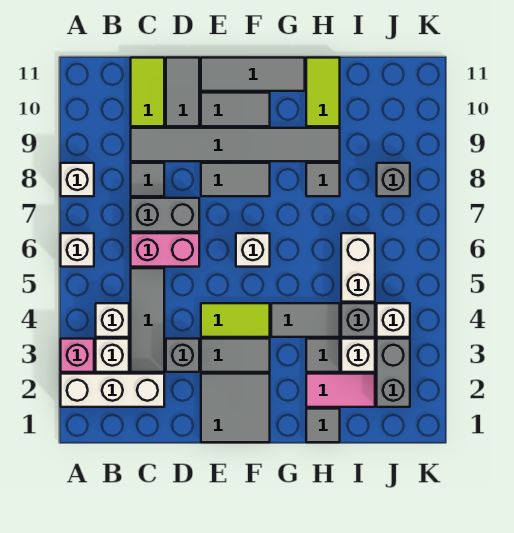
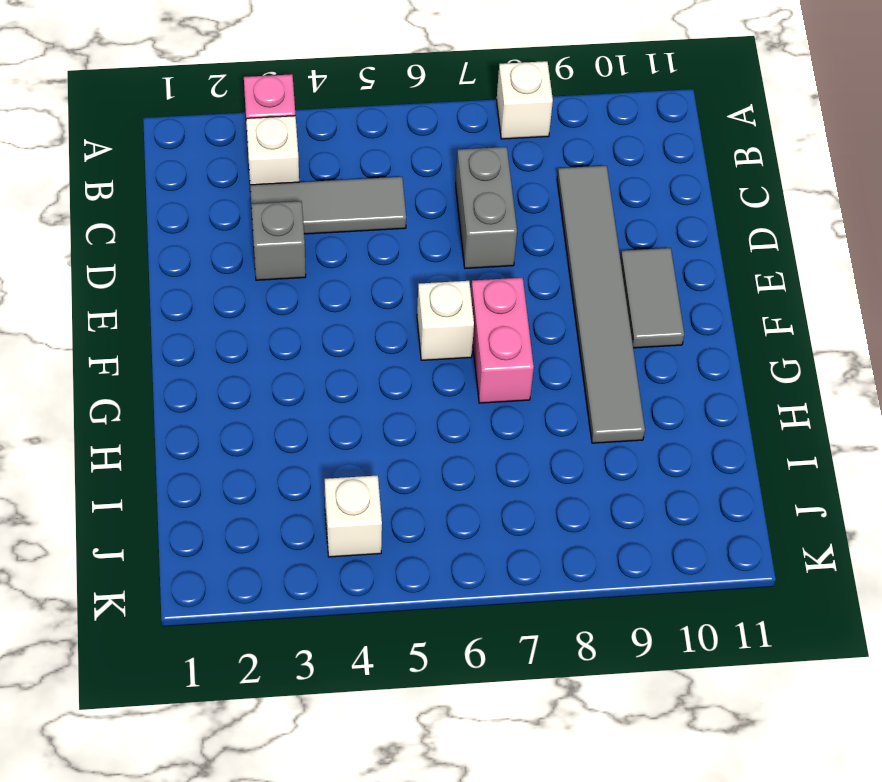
pink brick F7:G7 level 1 -> pink brick C6:D6 level 1
none -> white brick A2:C2 level 1
none -> white brick A6 level 1
none -> white brick B4 level 1
none -> grey tile C8 level 1

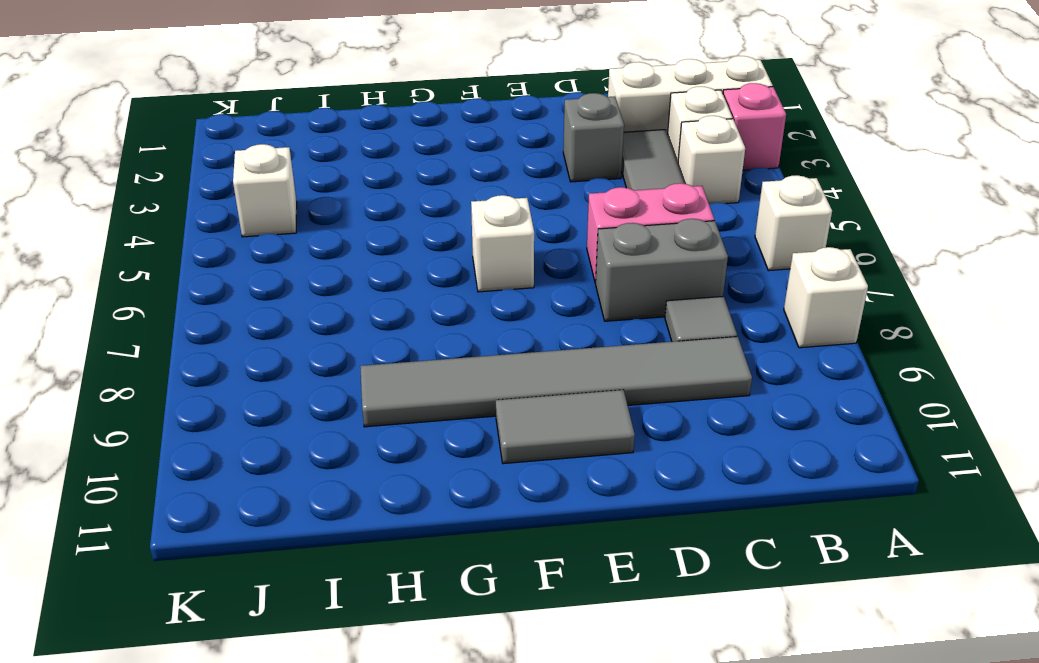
none -> lime tile C10:C11 level 1
none -> grey tile D10:D11 level 1
none -> grey tile E1:F2 level 1
none -> grey tile E3:F3 level 1

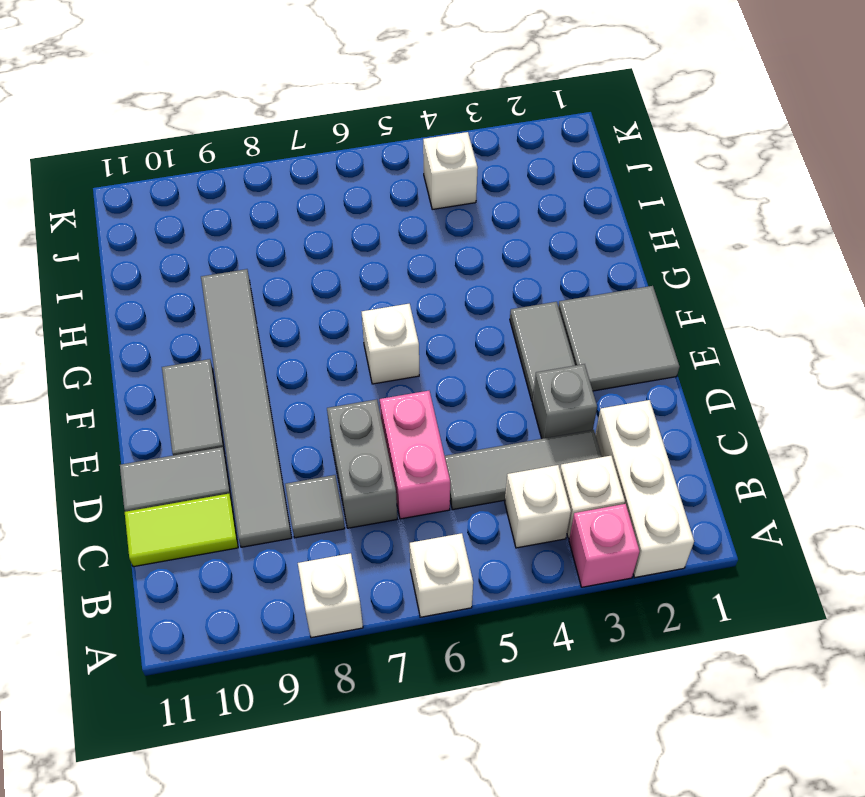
none -> lime tile E4:F4 level 1
none -> grey tile E8:F8 level 1
none -> grey tile E11:G11 level 1
none -> grey tile G4:H4 level 1

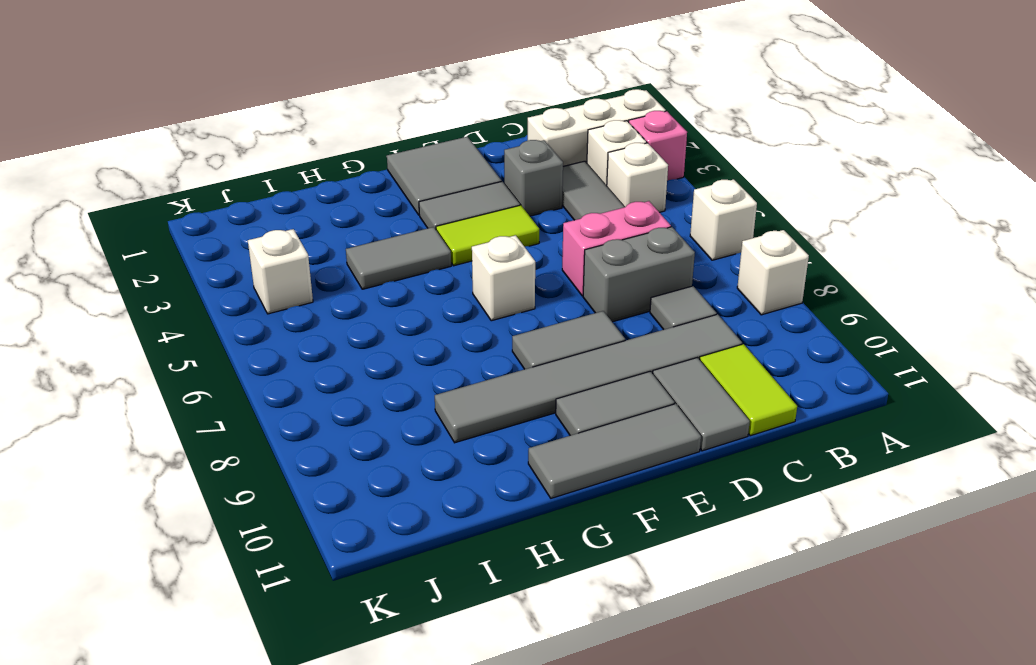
none -> grey tile H1 level 1
none -> pink tile H2:I2 level 1
none -> grey tile H3 level 1
none -> grey tile H8 level 1

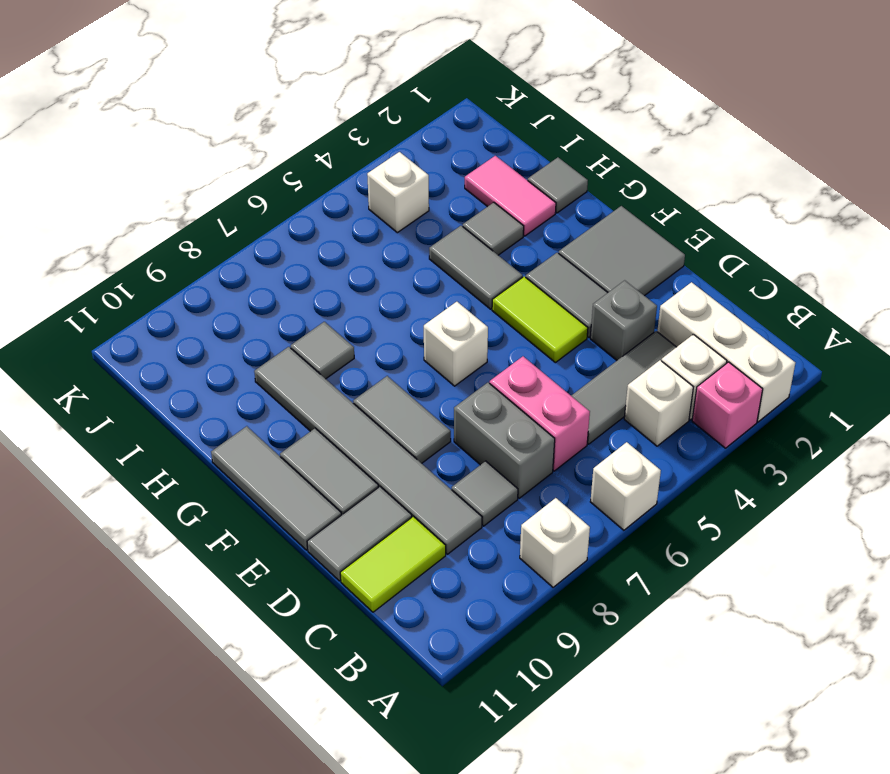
none -> lime tile H10:H11 level 1
none -> white brick I3 level 1
none -> grey brick I4 level 1
none -> white brick I5:I6 level 1

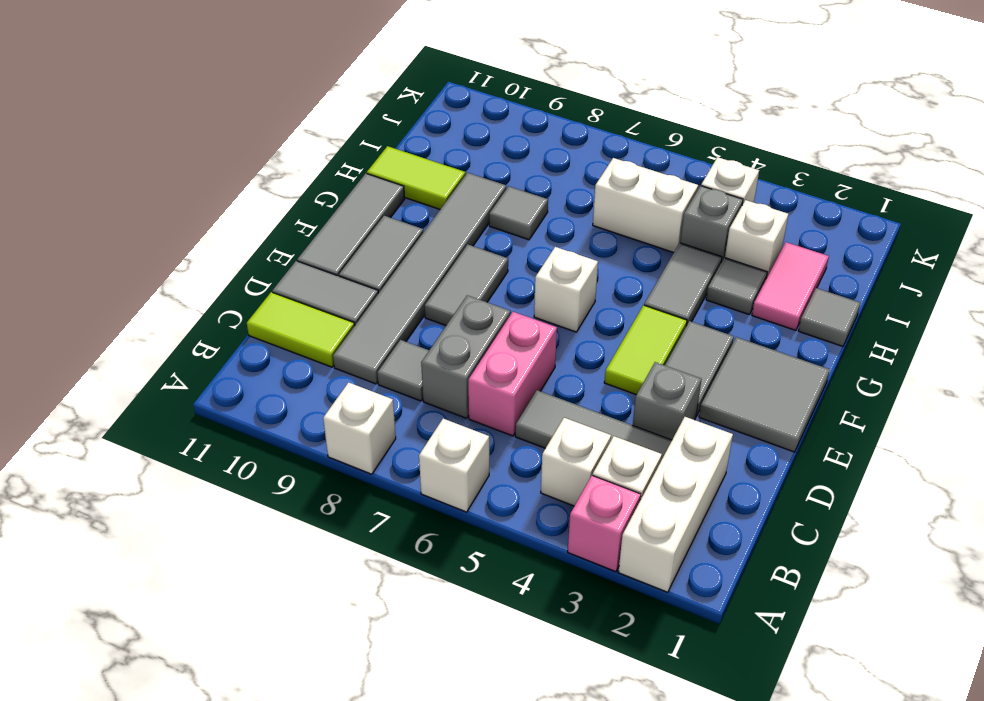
none -> grey brick J2:J3 level 1
none -> grey brick J8 level 1

